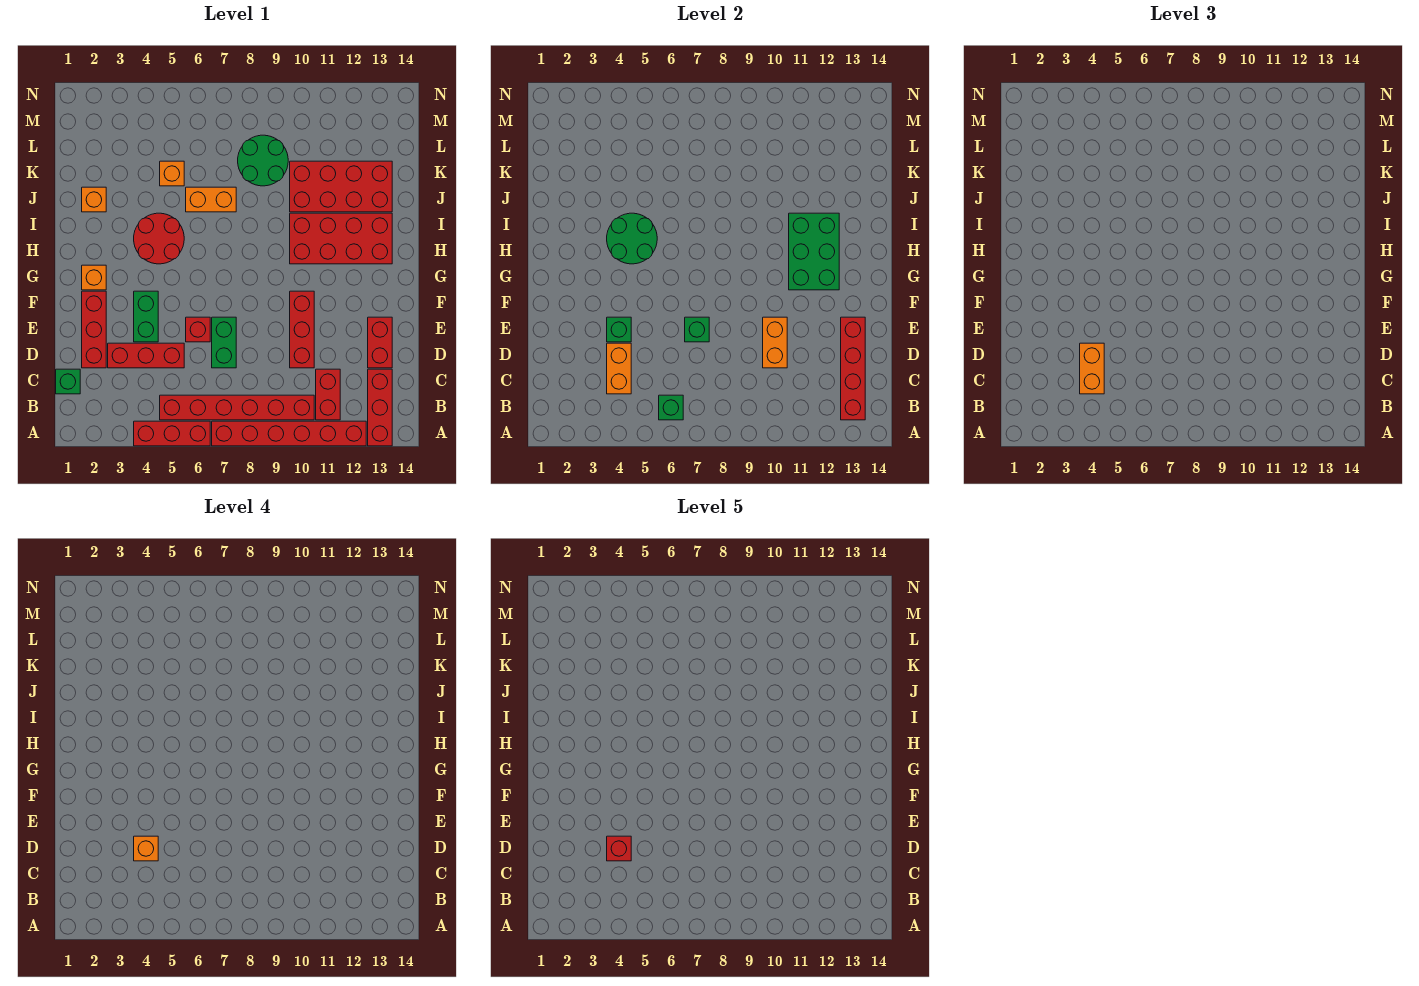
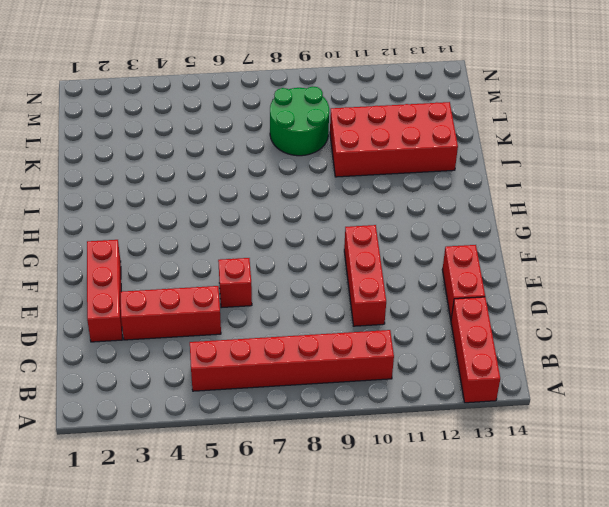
none -> red brick A4:A6 level 1
none -> red brick A7:A12 level 1
none -> red brick B11:C11 level 1
none -> green brick C1 level 1

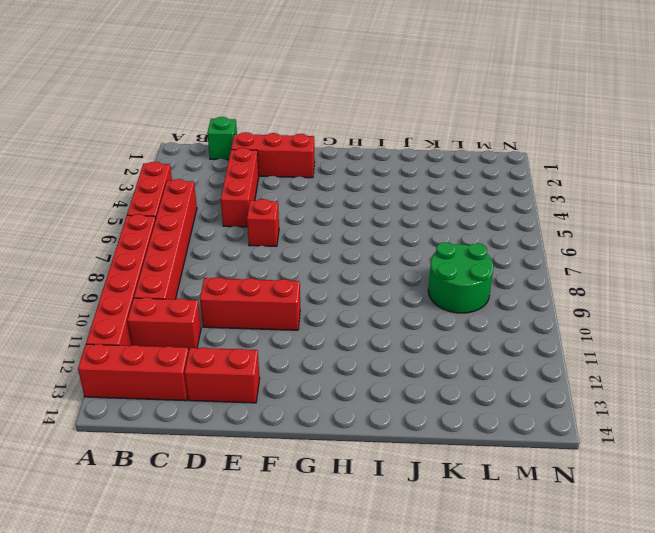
none -> green brick D7:E7 level 1
none -> green brick E4:F4 level 1
none -> orange brick G2 level 1
none -> red round brick H4:I5 level 1

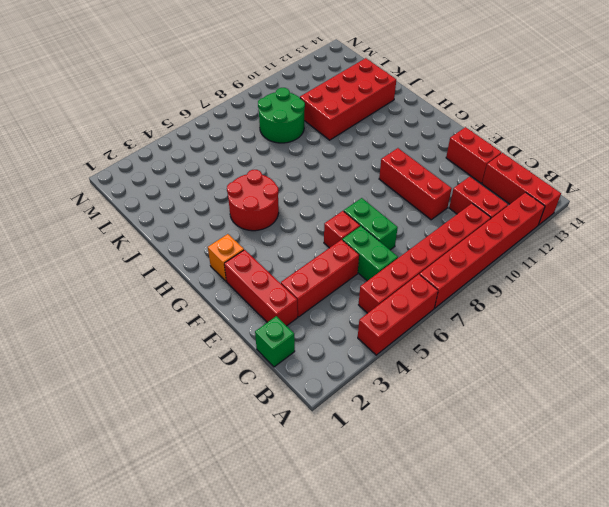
green brick C6:D6 level 1 -> green brick E4:F4 level 1
none -> red brick H10:I13 level 1
none -> orange brick J2 level 1
none -> orange brick J6:J7 level 1
none -> orange brick K5 level 1

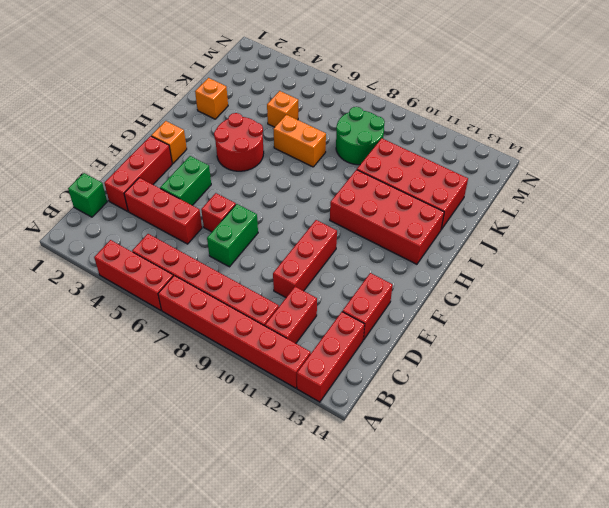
none -> green brick B6 level 2
none -> red brick B13:E13 level 2
none -> orange brick C4:D4 level 2
none -> orange brick D10:E10 level 2

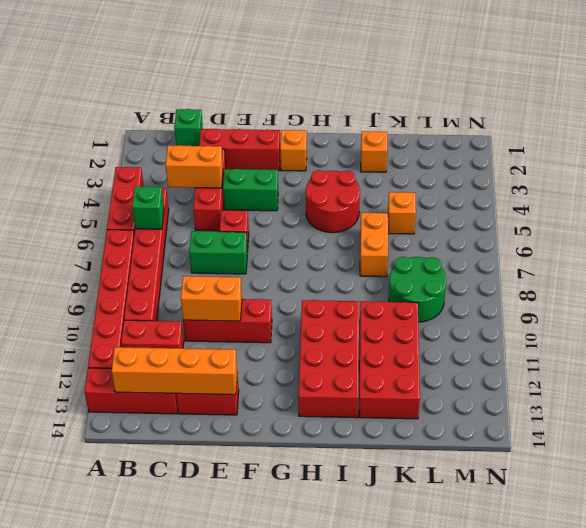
orange brick B13:E13 level 2 -> red brick B13:E13 level 2
none -> green brick E4 level 2
none -> green brick E7 level 2
none -> green brick G11:I12 level 2
none -> green round brick H4:I5 level 2

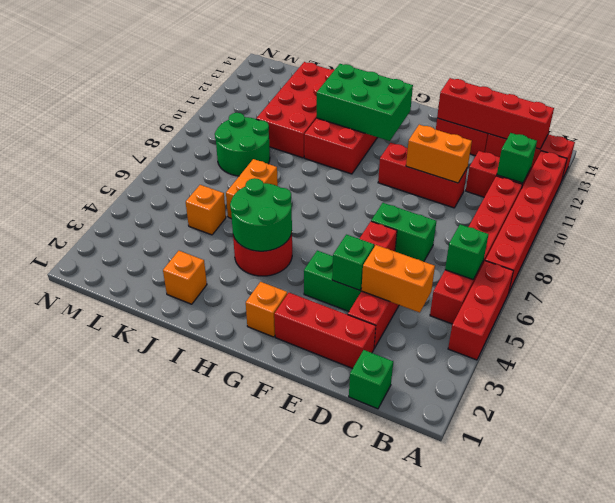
green brick B11 level 2 -> green brick E7 level 2
none -> orange brick C4:D4 level 3
none -> orange brick D4 level 4
none -> red brick D4 level 5

